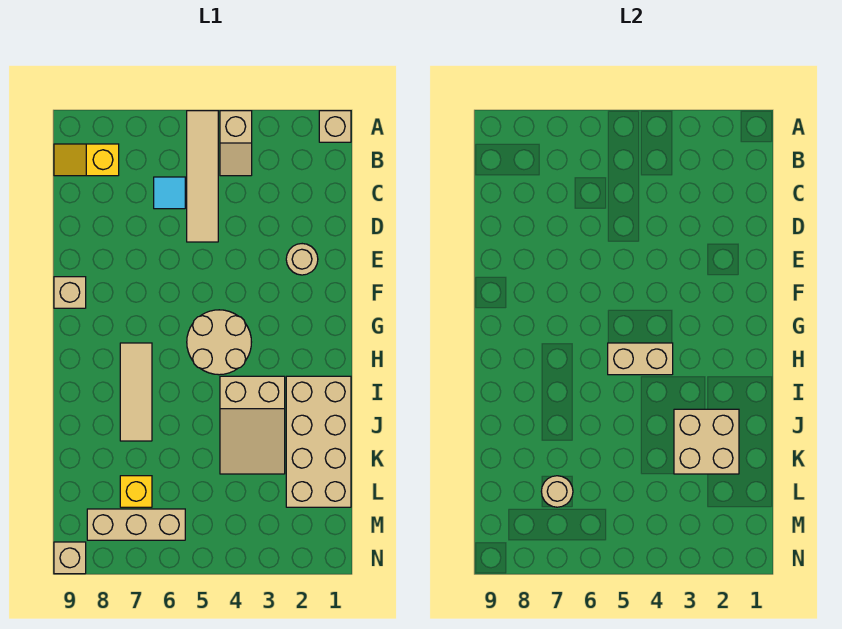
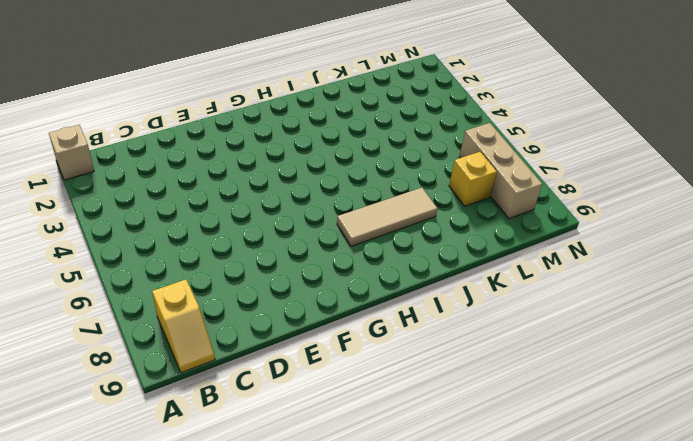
none -> tan slope A4:B4 level 1 top A
none -> tan tile A5:D5 level 1
none -> cyan tile C6 level 1

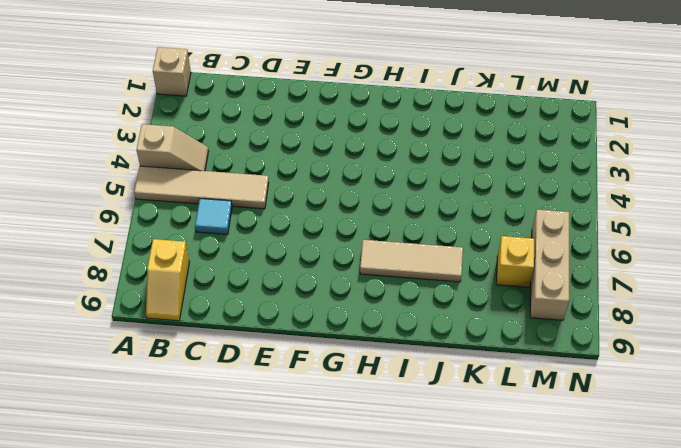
none -> tan round brick E2 level 1
none -> tan brick F9 level 1
none -> tan round brick G4:H5 level 1

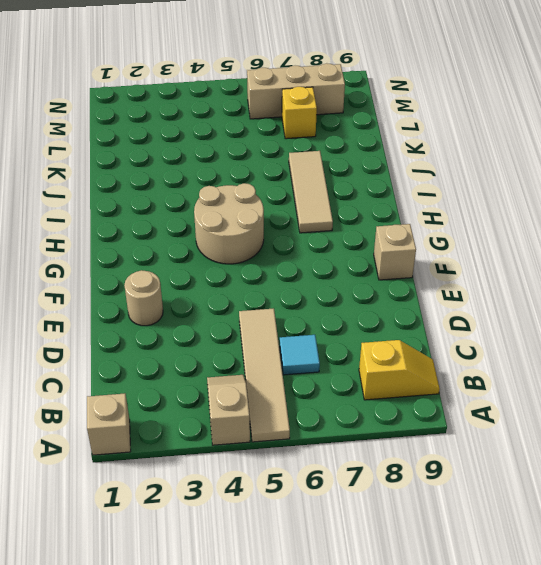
none -> tan brick I1:L2 level 1
none -> tan slope I3:K4 level 1 top I
none -> tan brick N9 level 1

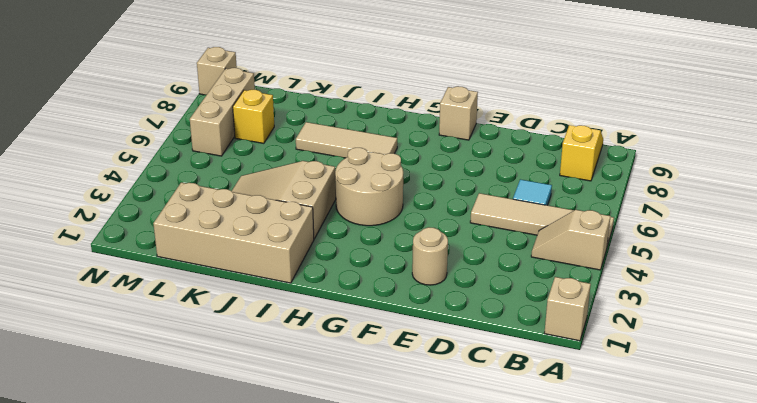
none -> tan brick H4:H5 level 2
none -> tan brick J2:K3 level 2
none -> tan round brick L7 level 2

